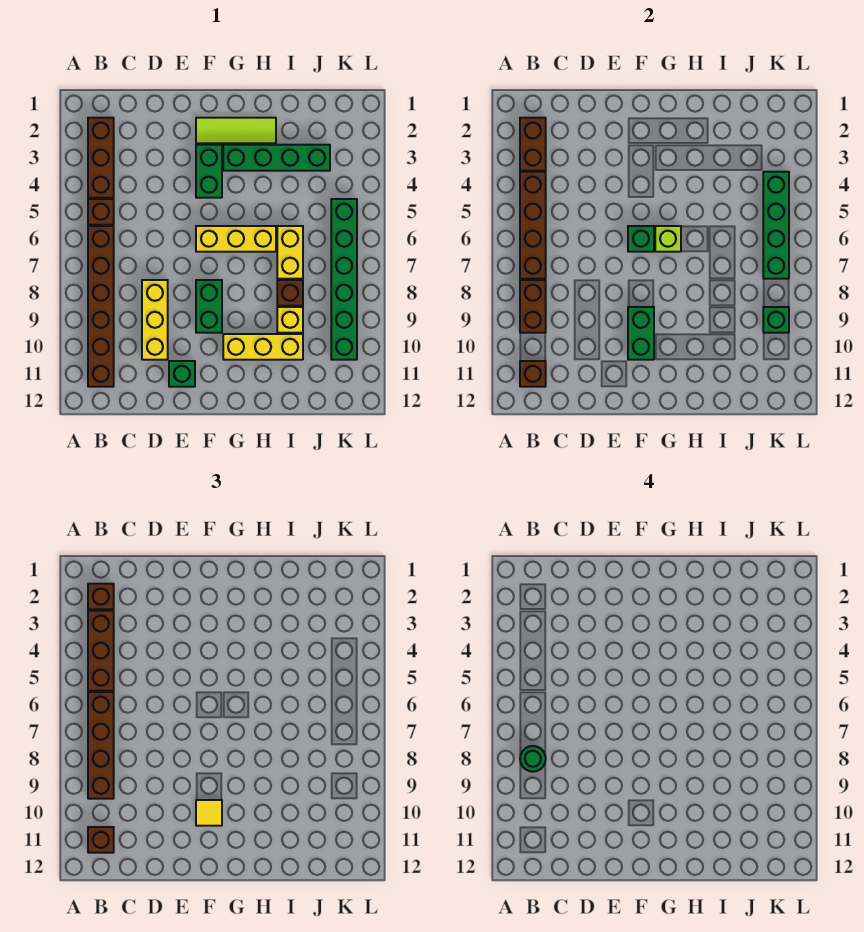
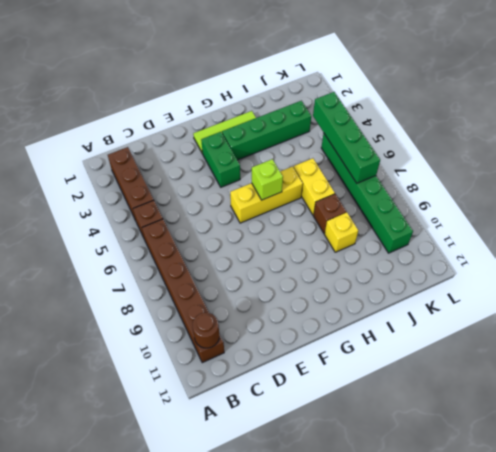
brown round brick B11 level 2 -> brown brick B11 level 2
none -> yellow brick D8:D10 level 1
none -> green brick E11 level 1
none -> green brick F8:F9 level 1
none -> yellow brick G10:I10 level 1

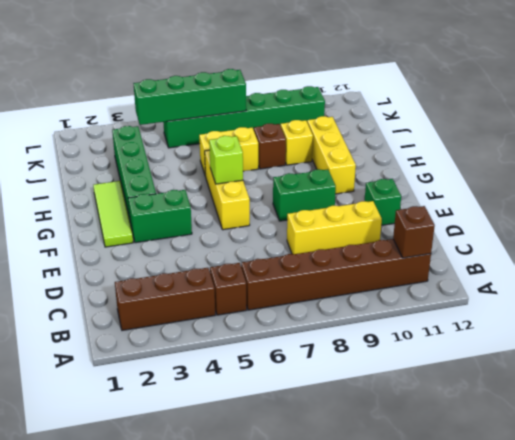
none -> brown brick B2:B3 level 2
none -> brown brick B4:B7 level 2
none -> brown brick B8:B9 level 2
none -> green brick F6 level 2

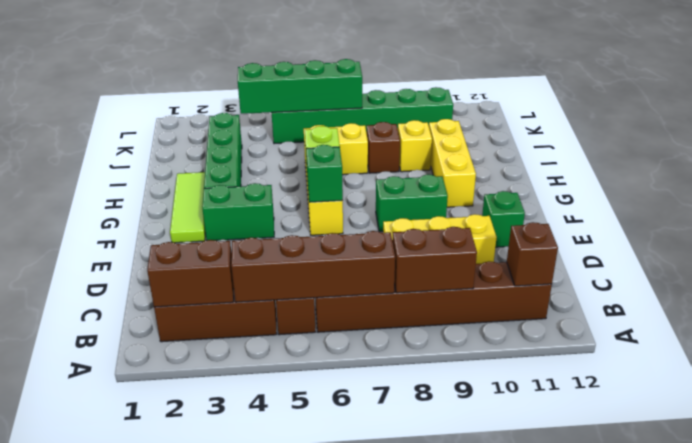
none -> green brick F9:F10 level 2
none -> green brick K9 level 2
none -> brown brick B2 level 3
none -> brown brick B3:B5 level 3

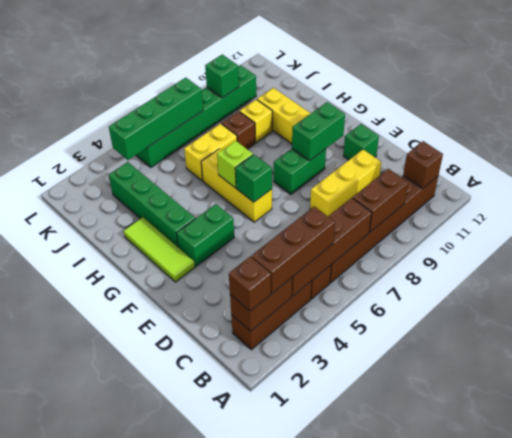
none -> brown brick B6:B9 level 3
none -> brown brick B11 level 3
none -> yellow tile F10 level 3
none -> green round brick B8 level 4

